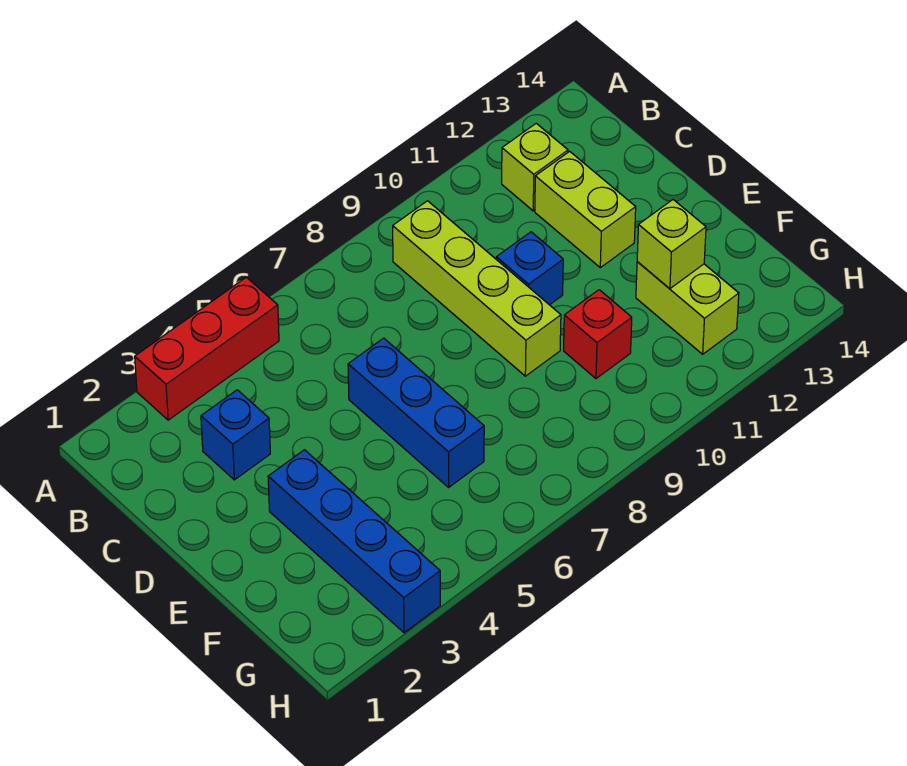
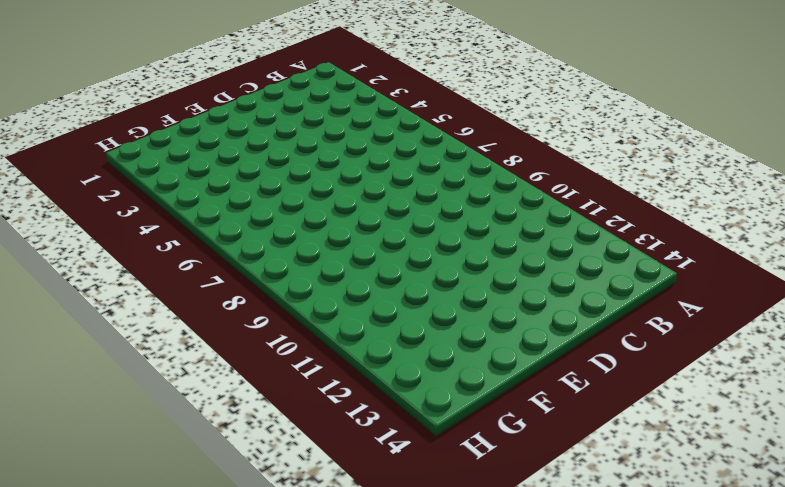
none -> red brick A3:A5 level 1
none -> lime brick B9:E9 level 1

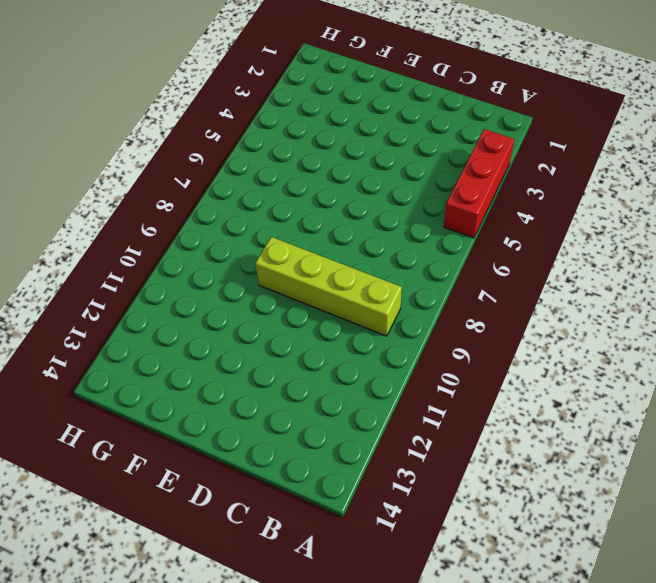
none -> lime brick B12 level 1
none -> blue brick C3 level 1

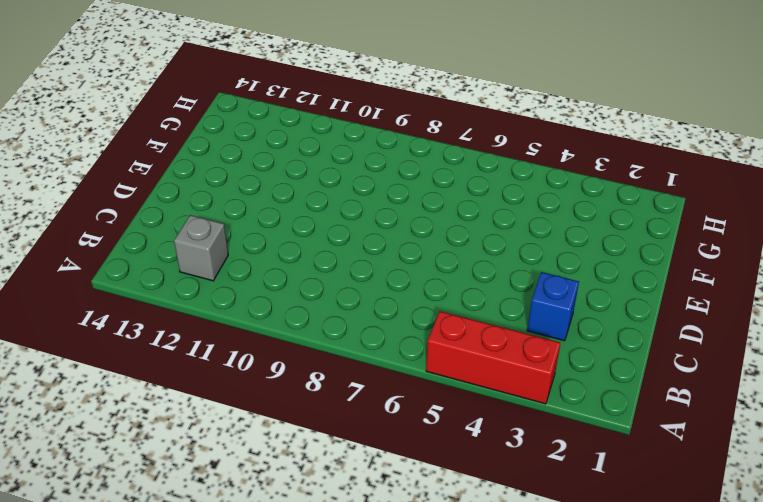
grey brick B12 level 1 -> lime brick B12 level 1
none -> lime brick B9:E9 level 1
none -> lime brick C12:D12 level 1

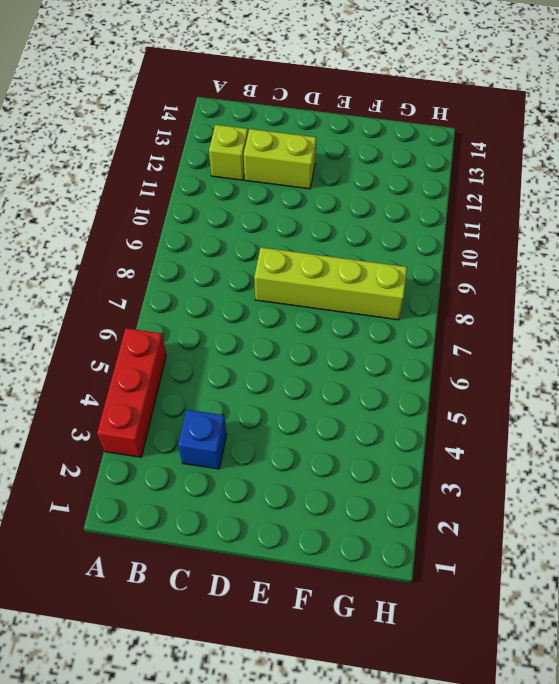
lime brick D8:G8 level 1 -> lime brick B9:E9 level 1
none -> blue brick D6:F6 level 1
none -> blue brick D10 level 1

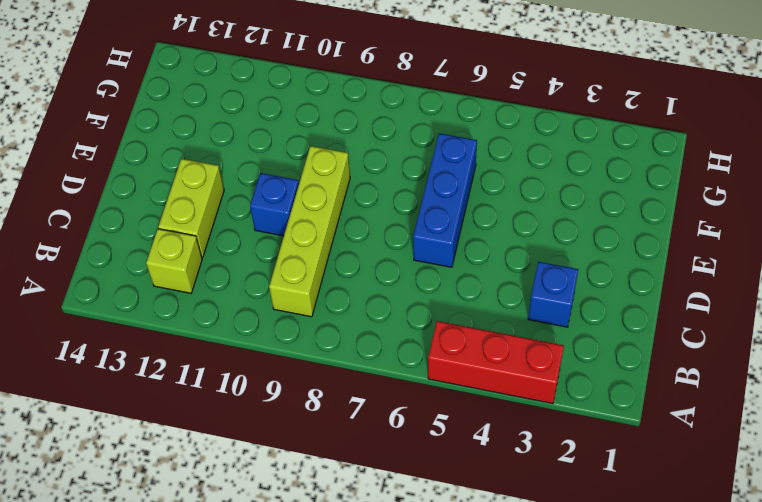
none -> blue brick E3:H3 level 1
none -> red brick F10 level 1

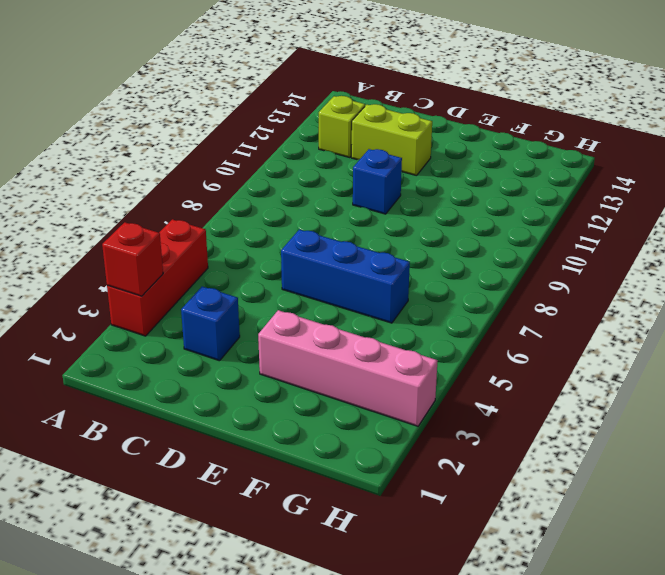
red brick A3 level 2 -> red brick F10 level 1
pink brick E3:H3 level 1 -> blue brick E3:H3 level 1
none -> lime brick B9:E9 level 1
none -> lime brick F12:G12 level 1

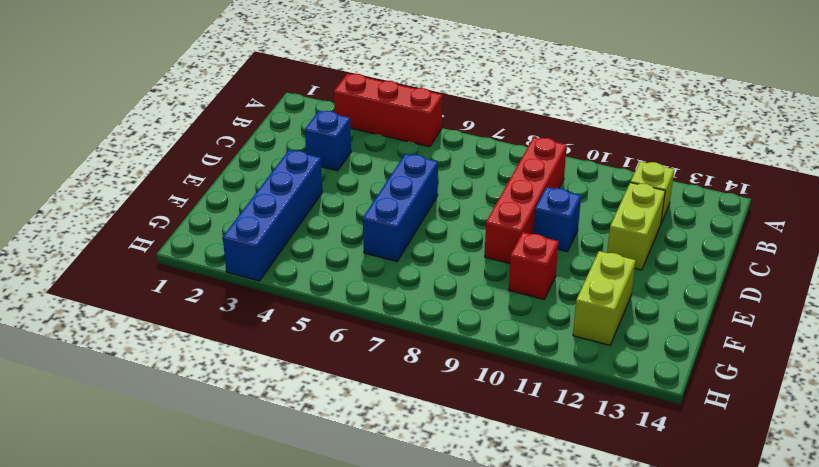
red brick B9:E9 level 1 -> lime brick B9:E9 level 1
none -> lime brick F12 level 2

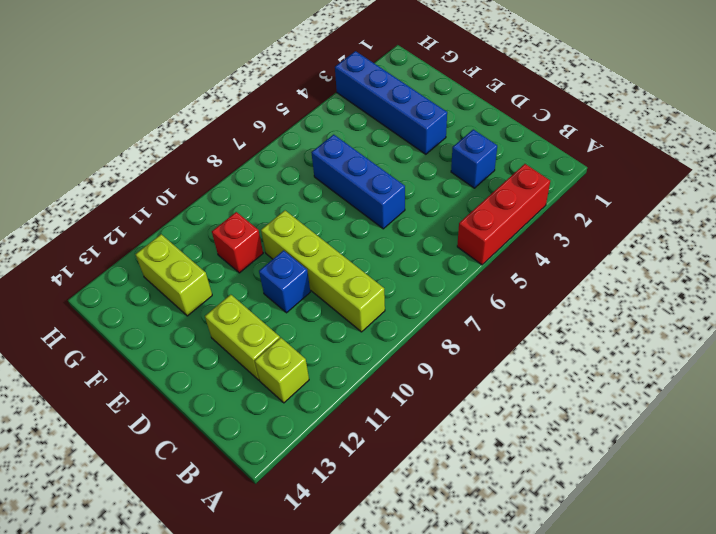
none -> lime brick F12 level 2

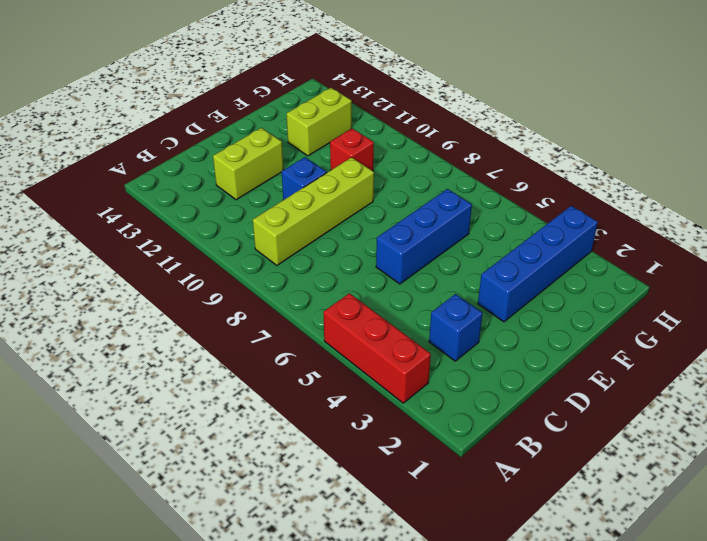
none -> lime brick B12 level 1
none -> lime brick F12 level 2

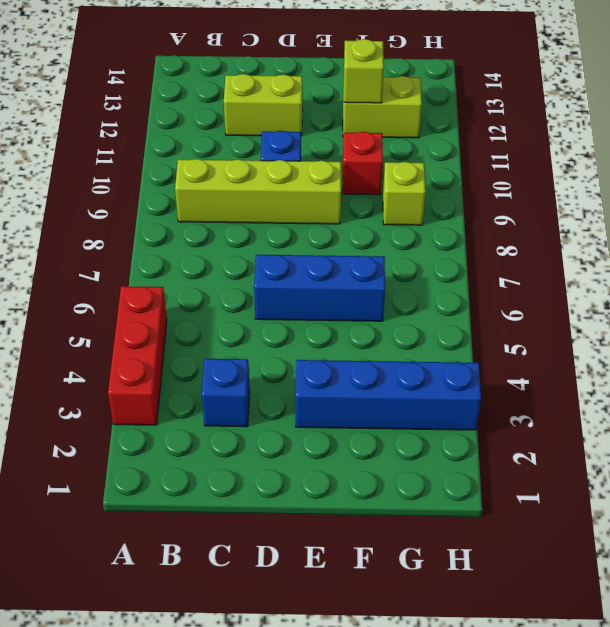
lime brick G9 level 1 -> lime brick B12 level 1

